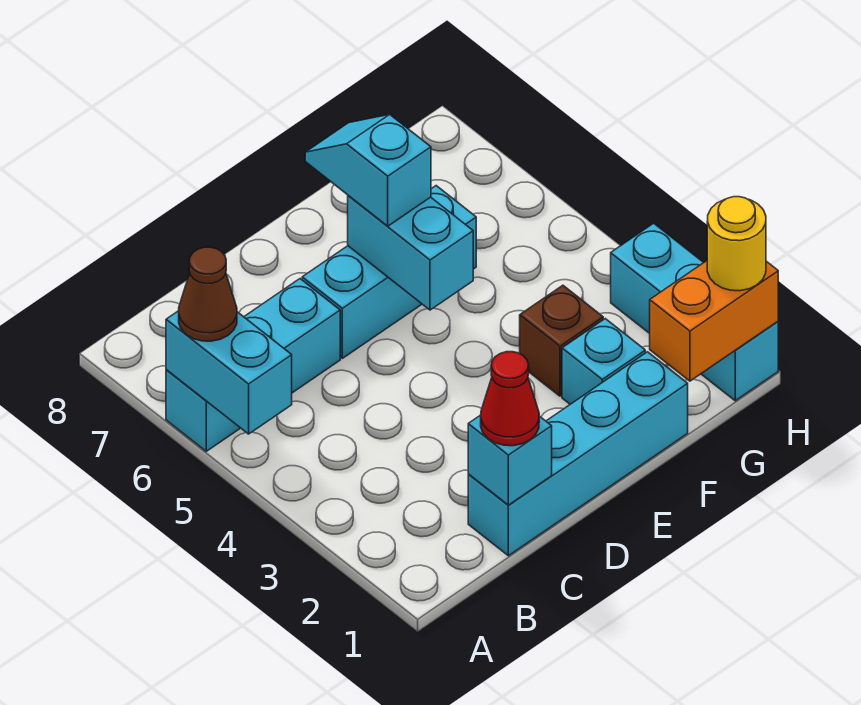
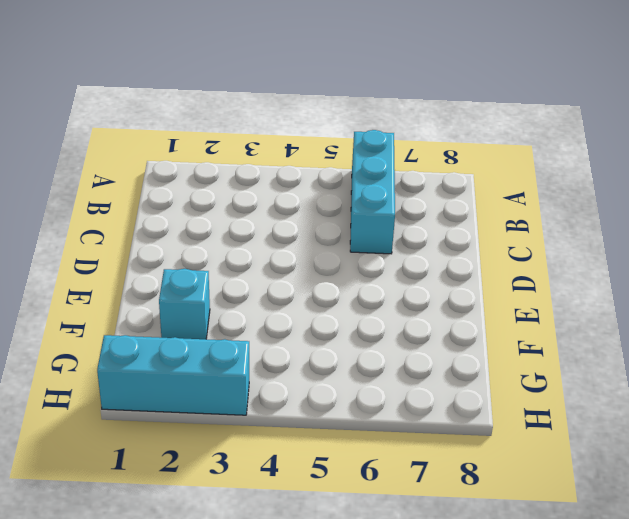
none -> cyan brick C1:F1 level 1
none -> cyan brick D6:F6 level 1
none -> brown brick F3 level 1

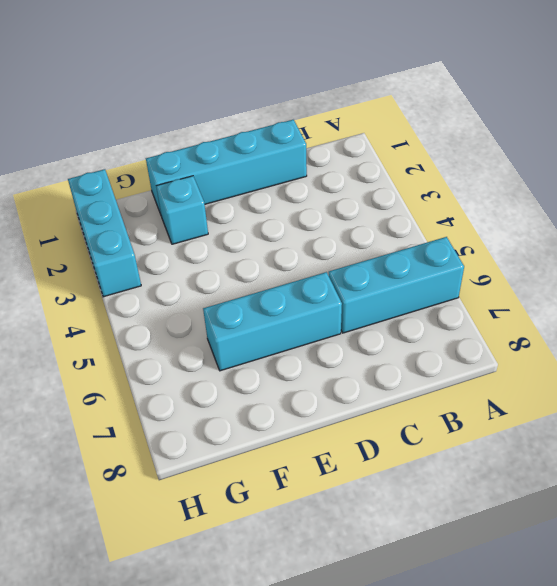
none -> brown brick F3 level 1
none -> cyan brick A5:A6 level 2
none -> cyan brick C1 level 2

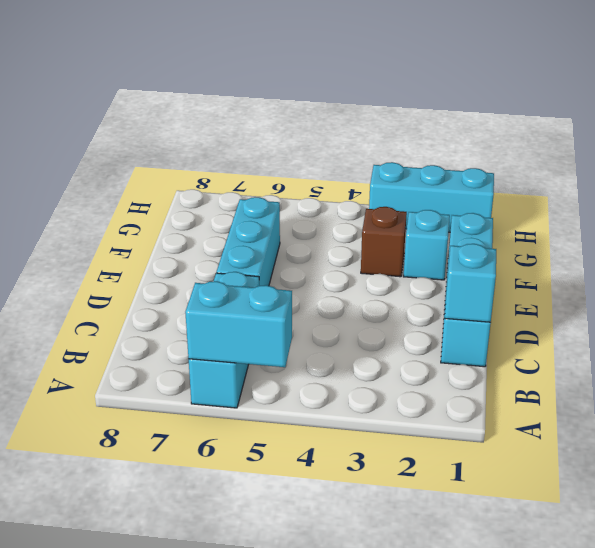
none -> cyan brick E5:E6 level 2
none -> orange brick G1:H1 level 2
none -> brown cone A6 level 3

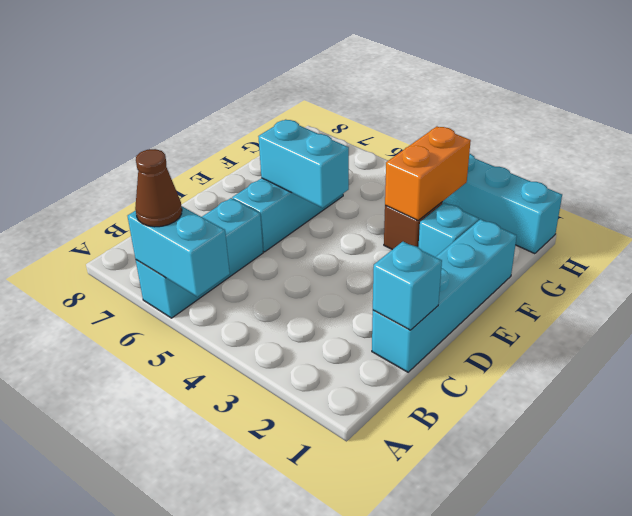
orange brick F3:G3 level 2 -> orange brick G1:H1 level 2
none -> red cone C1 level 3
none -> cyan slope E6:E7 level 3 top 6
none -> yellow round brick H1 level 3

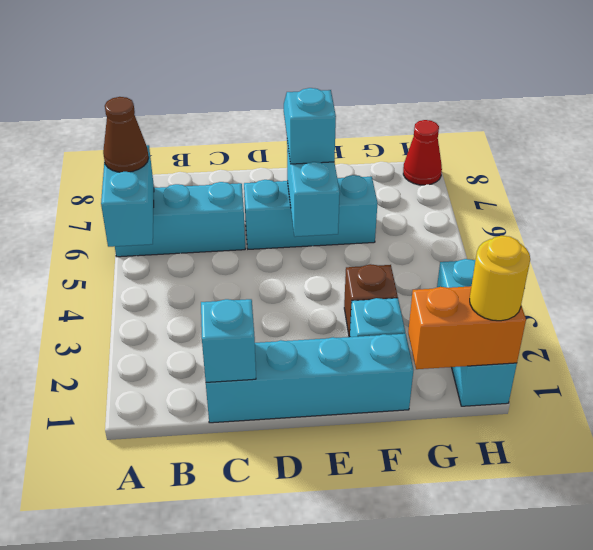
red cone H8 level 1 -> red cone C1 level 3

